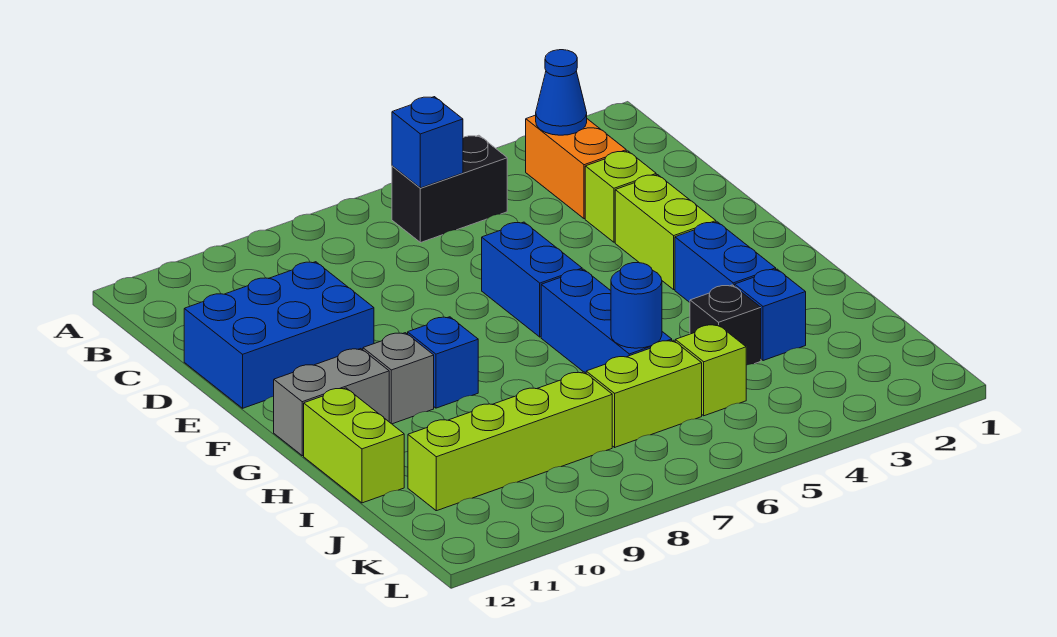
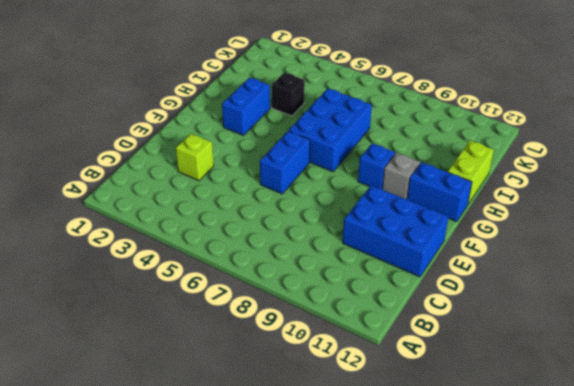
blue brick G6:I7 level 1 -> blue brick G6:I6 level 1
blue brick G11:G12 level 1 -> grey brick G11:G12 level 1
none -> orange brick B3:C3 level 1
none -> black brick B5:B6 level 1
none -> lime brick E3:F3 level 1

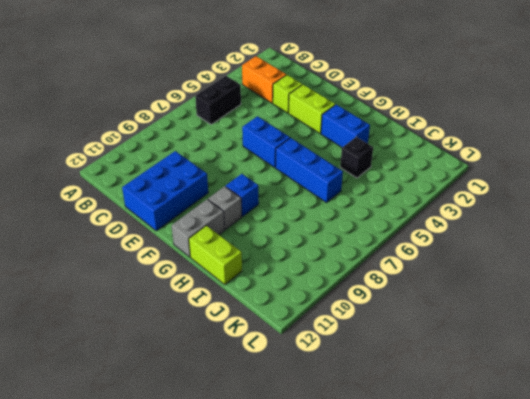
none -> blue brick I3 level 1
none -> lime brick J5 level 1
none -> lime brick J6:J7 level 1

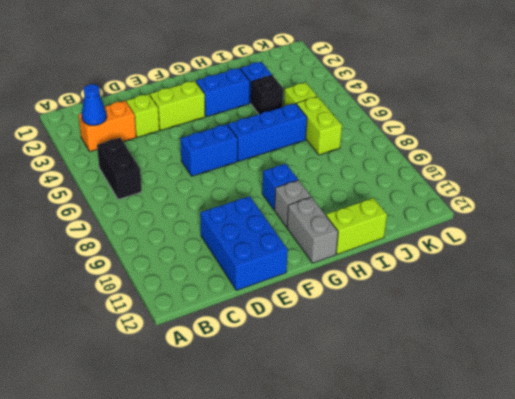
none -> lime brick J8:J11 level 1
none -> blue brick B6 level 2
none -> blue round brick I6 level 2

